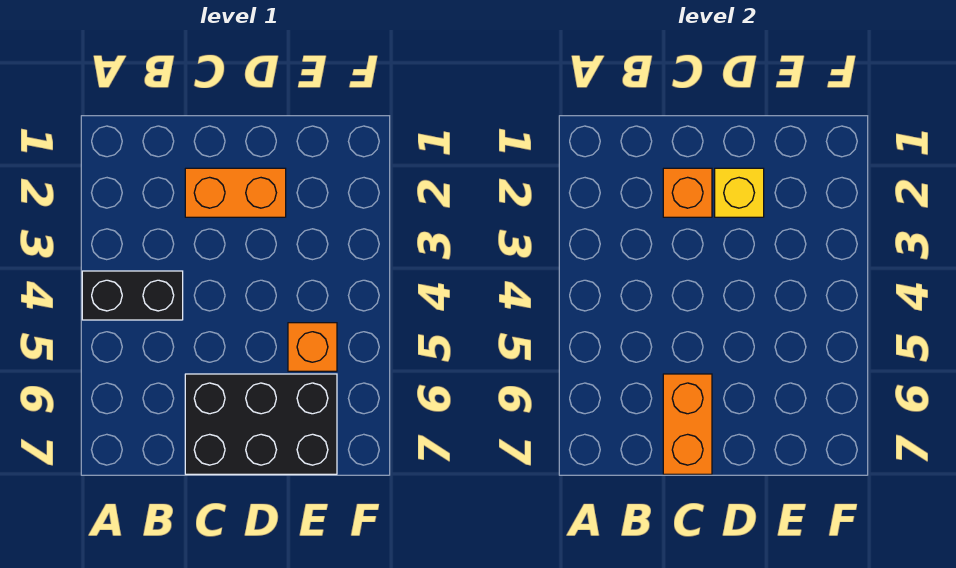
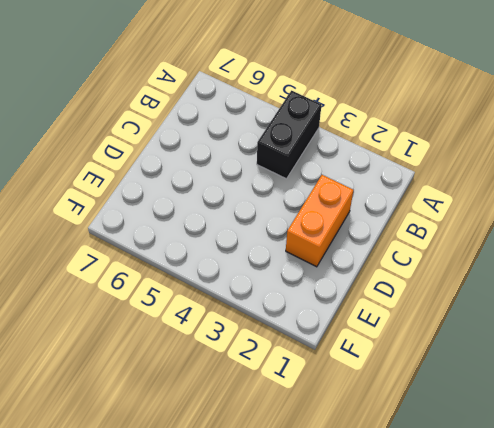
none -> black brick C6:E7 level 1
none -> orange brick E5 level 1

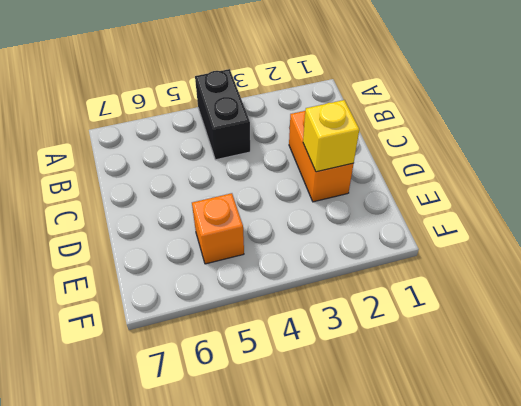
none -> black brick C6:E7 level 1
none -> orange brick C2 level 2

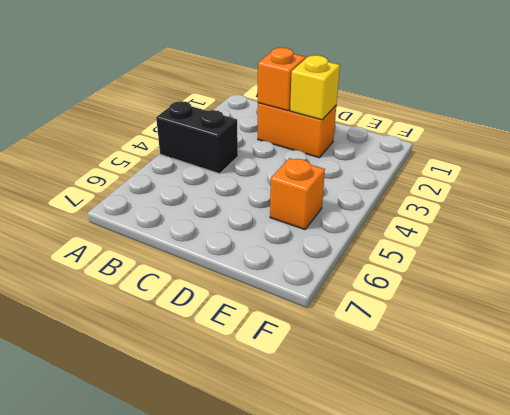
none -> black brick C6:E7 level 1
none -> orange brick C6:C7 level 2

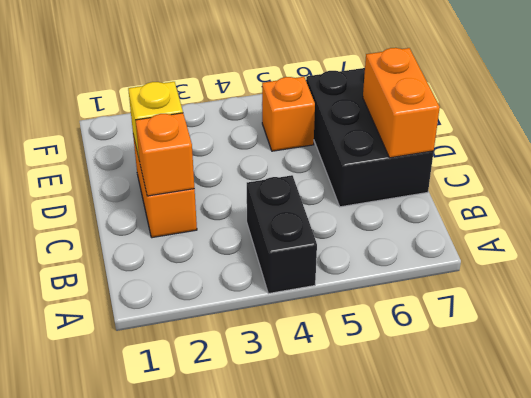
orange brick C7:D7 level 2 -> orange brick C6:C7 level 2

